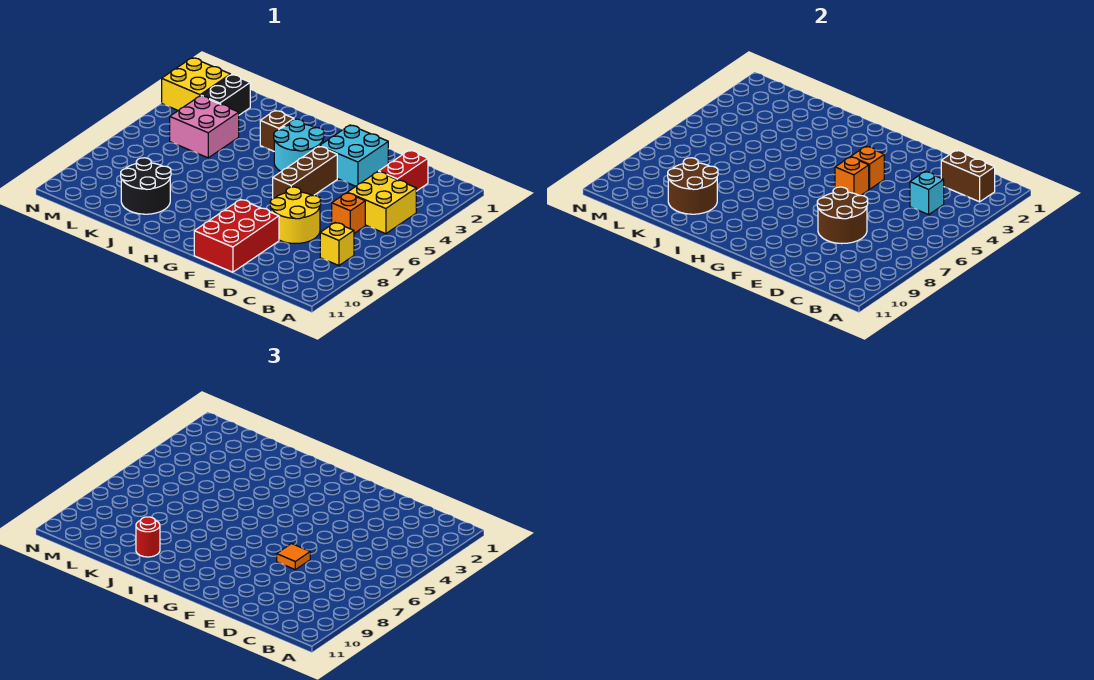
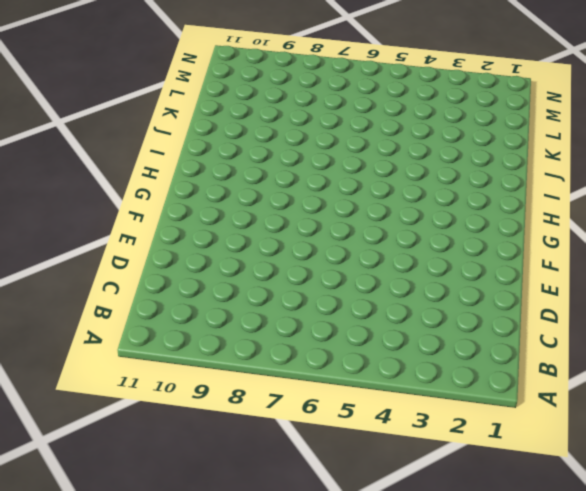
none -> yellow brick B4:C5 level 1
none -> yellow brick B8 level 1
none -> red brick C2:C3 level 1

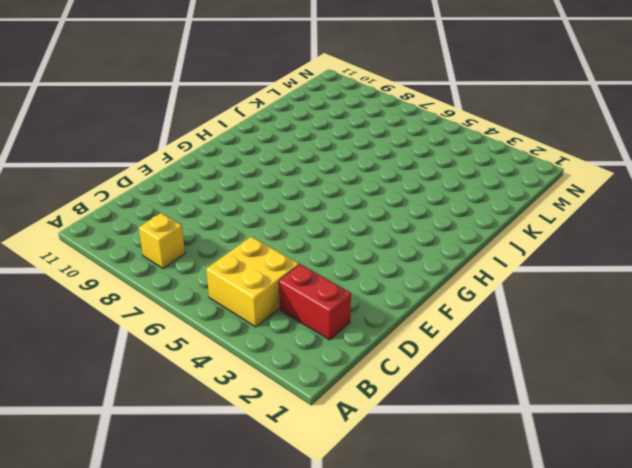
none -> orange brick C6 level 1
none -> yellow round brick D7:E8 level 1
none -> cyan brick E2:F3 level 1

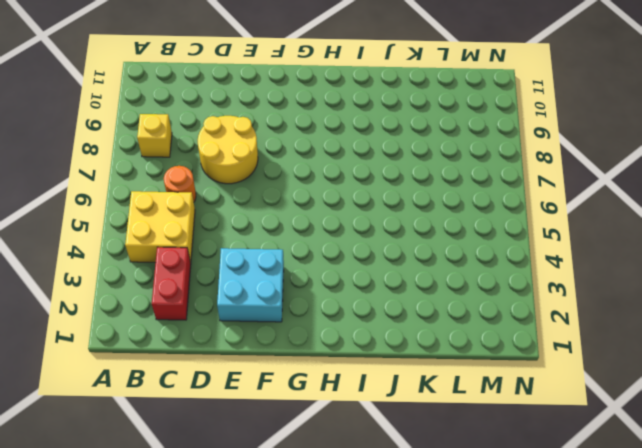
orange round brick C6 level 1 -> orange brick C6 level 1
none -> red brick E9:F11 level 1
none -> brown brick F4:F6 level 1
none -> cyan round brick G3:H4 level 1

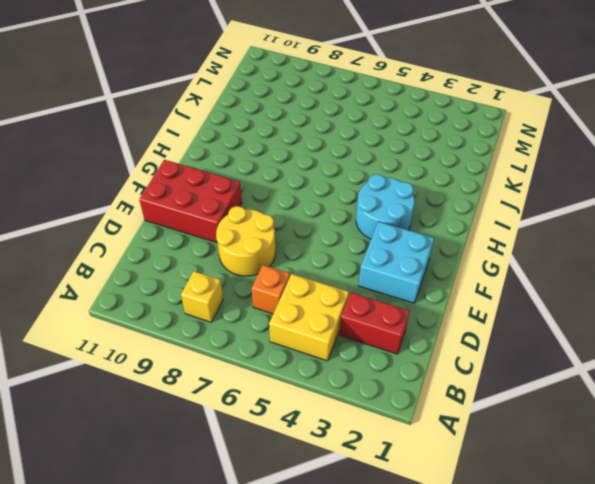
none -> brown brick F4:F6 level 1
none -> brown brick I3 level 1
none -> black round brick J9:K10 level 1

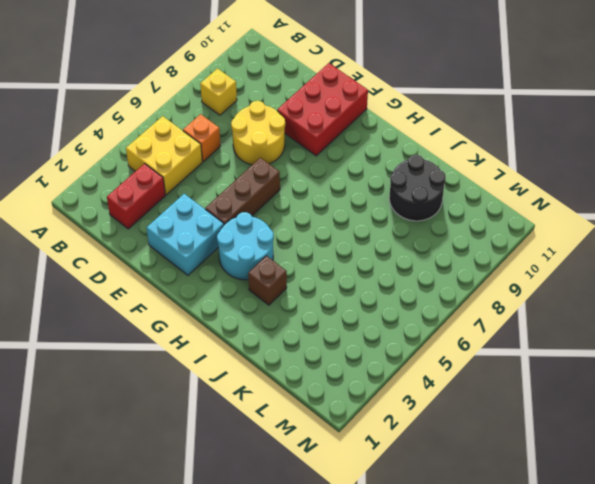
none -> pink brick K4:L5 level 1
none -> black brick L2:L3 level 1
none -> yellow brick M2:N3 level 1

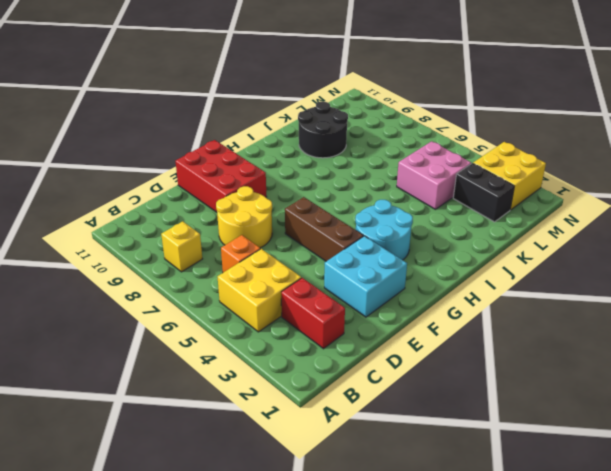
none -> brown brick I3 level 1
none -> brown brick B2:C2 level 2
none -> cyan brick C4 level 2

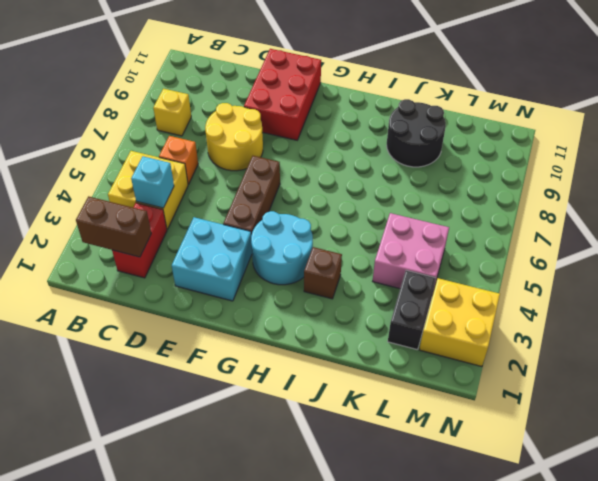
none -> brown round brick D7:E8 level 2
none -> orange brick F4 level 2
none -> orange brick F5 level 2

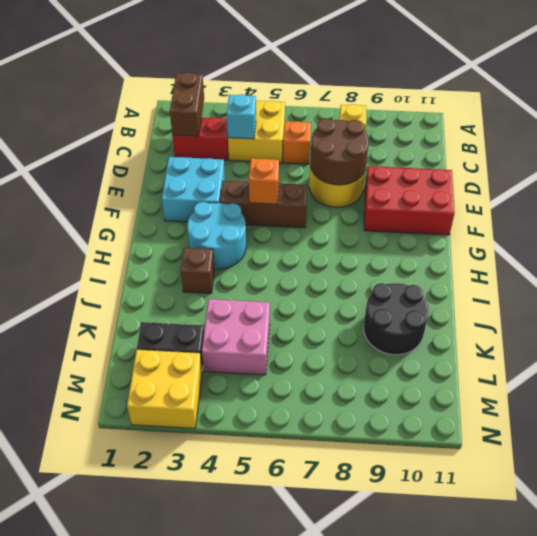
none -> orange brick F4 level 2
none -> brown round brick J9:K10 level 2
none -> orange tile E7 level 3

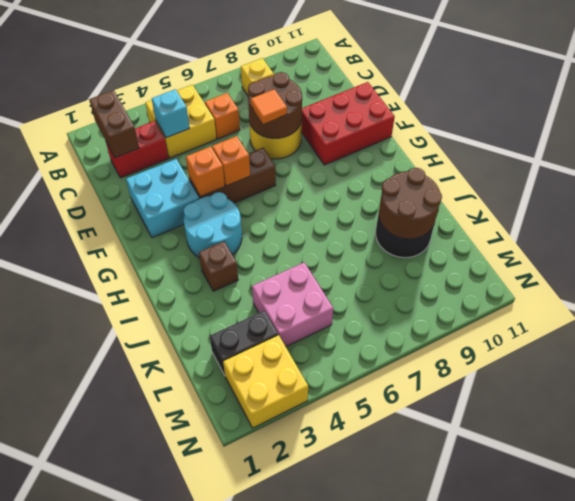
none -> red round brick J10 level 3

